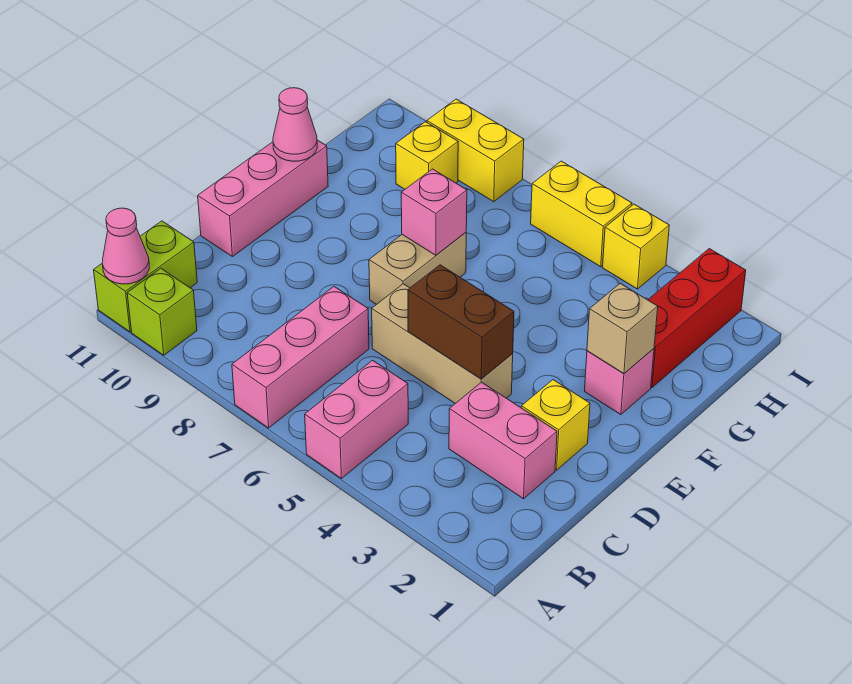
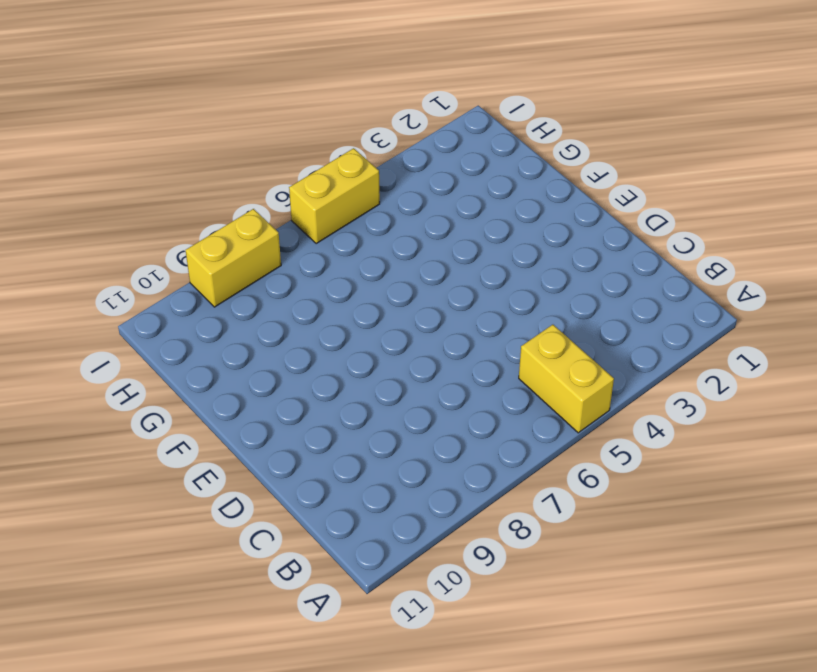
yellow brick A5:B5 level 1 -> pink brick A5:B5 level 1
none -> pink brick A7:C7 level 1
none -> lime brick A10 level 1
none -> lime brick A11:B11 level 1

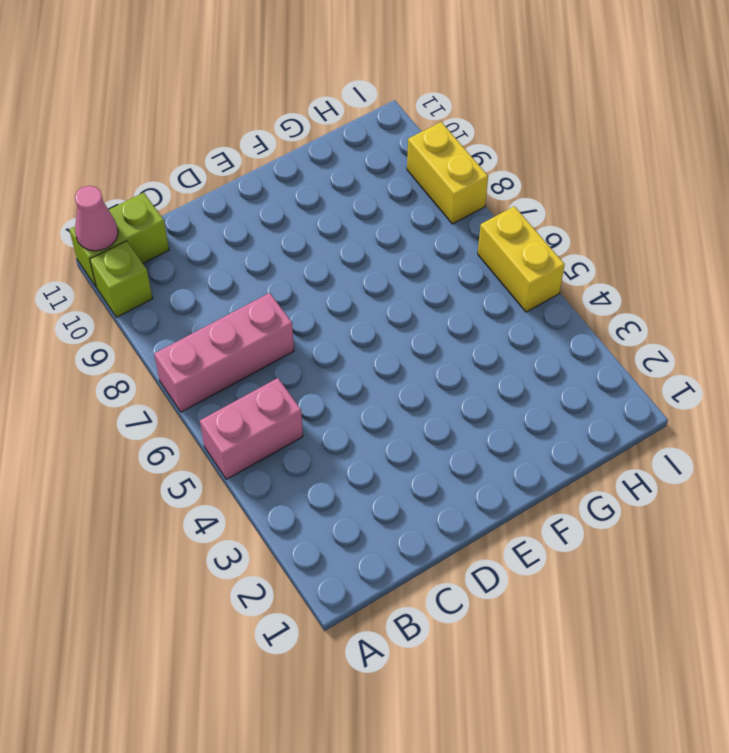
none -> pink brick C2:C3 level 1
none -> yellow brick D2 level 1
none -> tan brick D4:D6 level 1

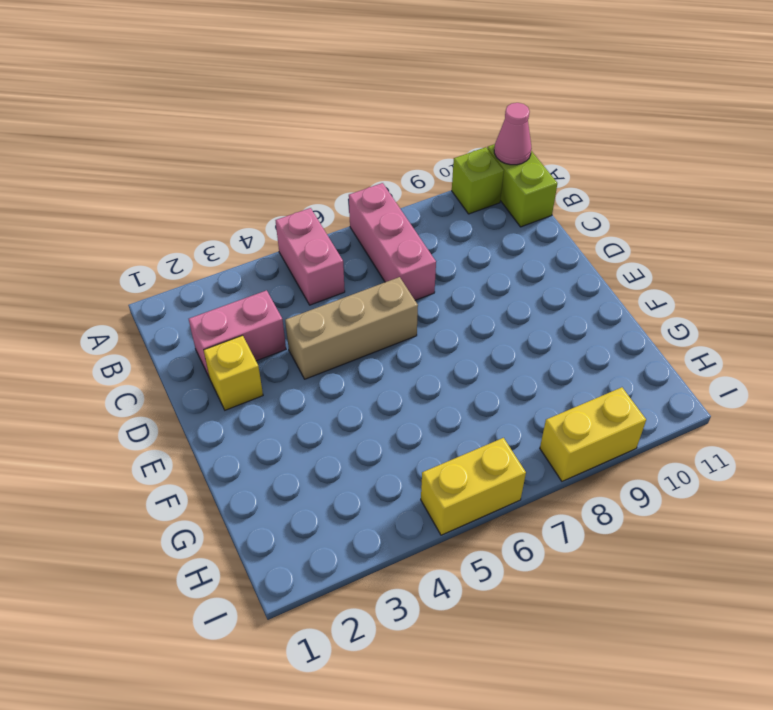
none -> pink brick D11:F11 level 1
none -> tan brick E7:F7 level 1
none -> pink brick F2 level 1

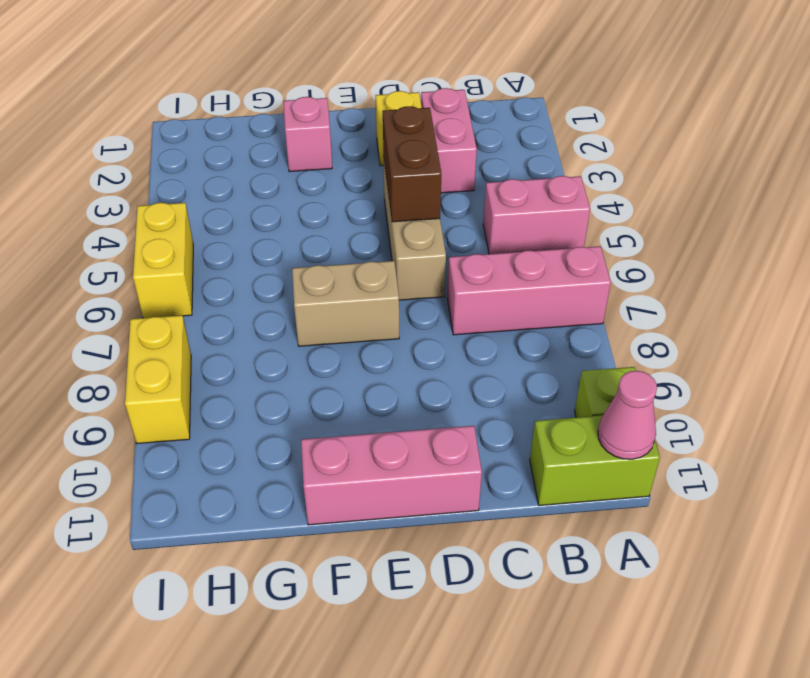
none -> red brick G2:I2 level 1
none -> yellow brick H9 level 1
none -> yellow brick I4 level 1

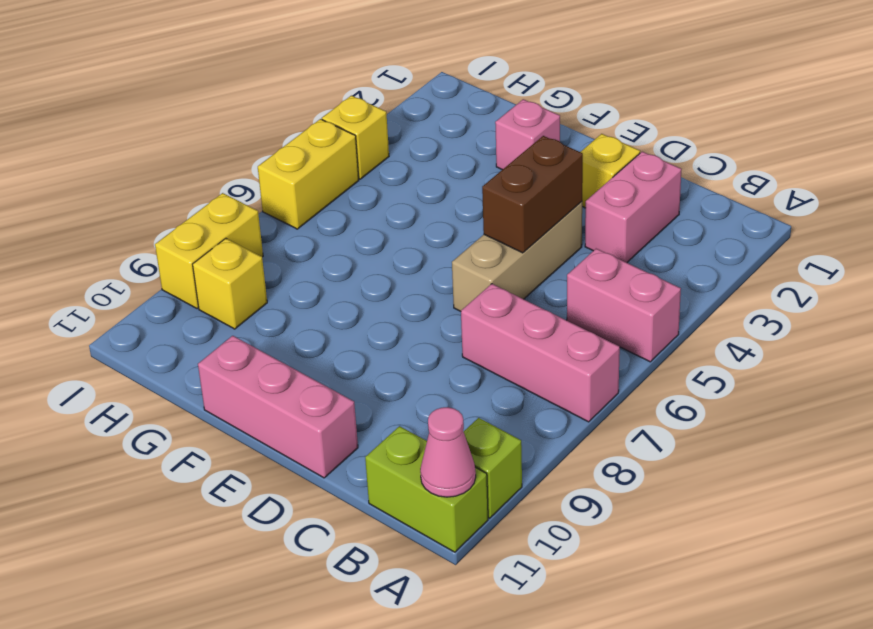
none -> tan brick E7:F7 level 1
none -> red brick G2:I2 level 1
none -> tan brick F2 level 2

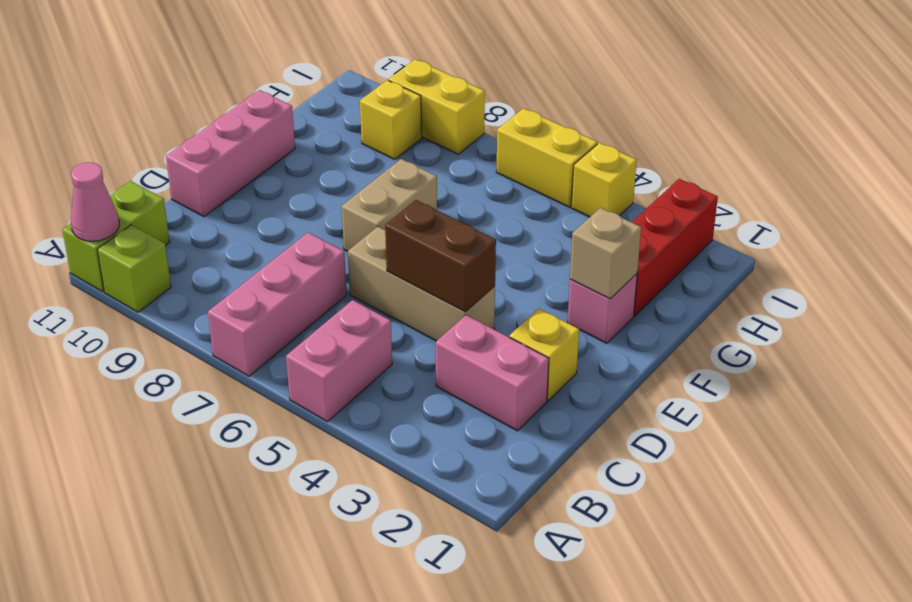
none -> pink brick F7 level 2
none -> pink cone F11 level 2

